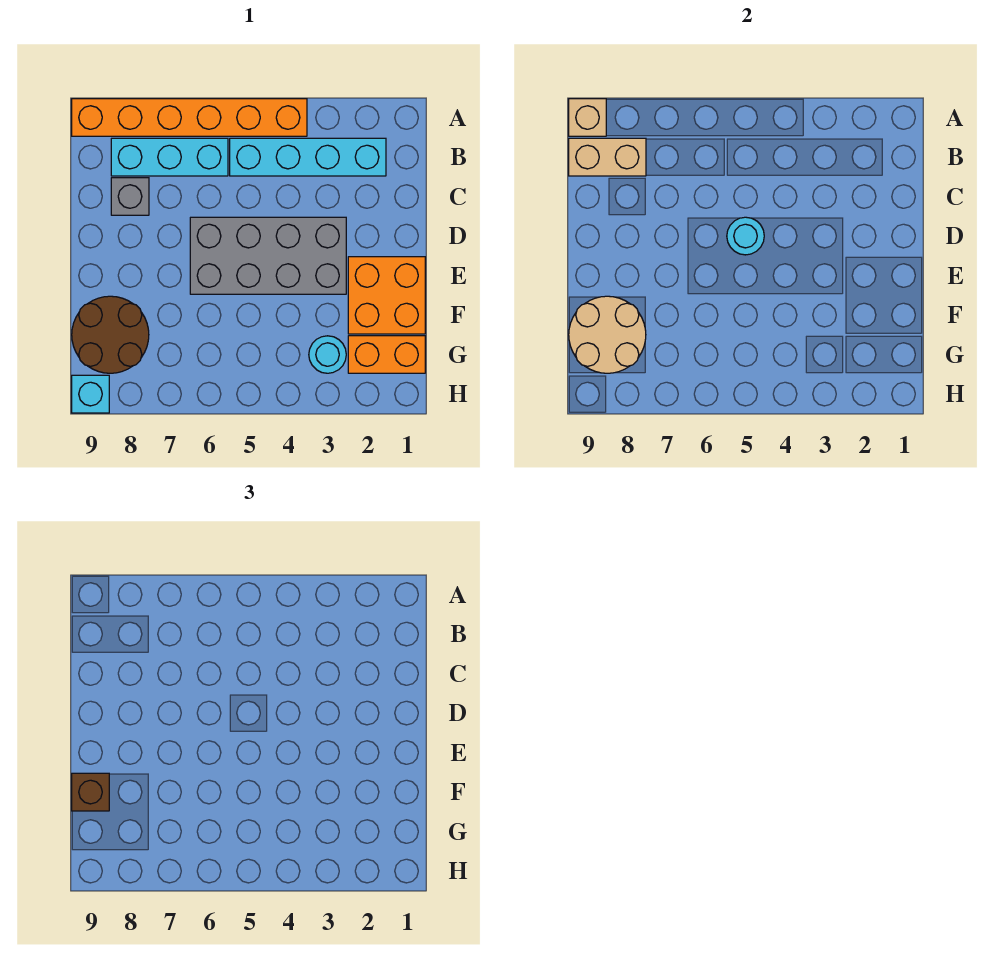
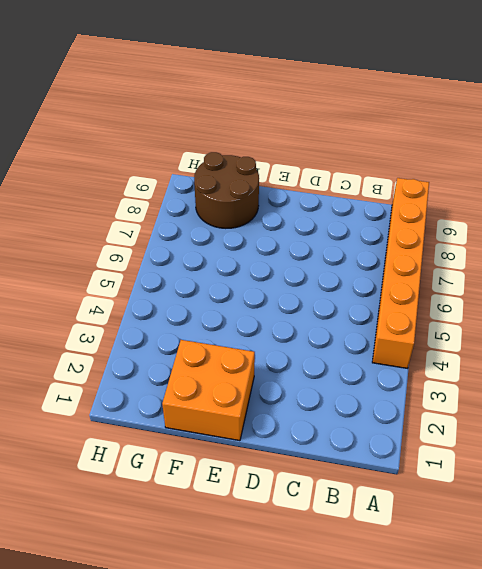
none -> cyan brick B2:B5 level 1
none -> cyan brick B6:B8 level 1
none -> grey brick C8 level 1

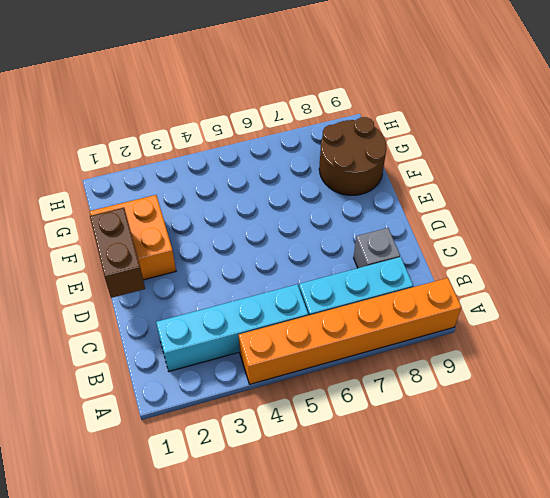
brown brick D1:E1 level 2 -> none
none -> grey brick D3:E6 level 1
none -> orange brick G1:G2 level 1
none -> cyan round brick G3 level 1

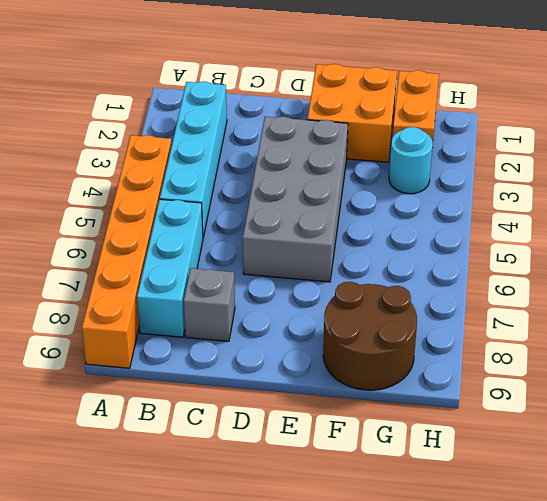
none -> cyan brick H9 level 1
none -> tan brick A9 level 2
none -> tan brick B8:B9 level 2

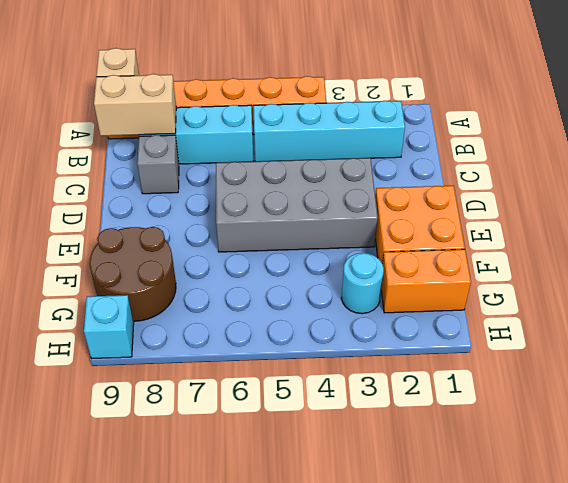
none -> cyan round brick D5 level 2
none -> tan round brick F8:G9 level 2
none -> brown brick F9 level 3

